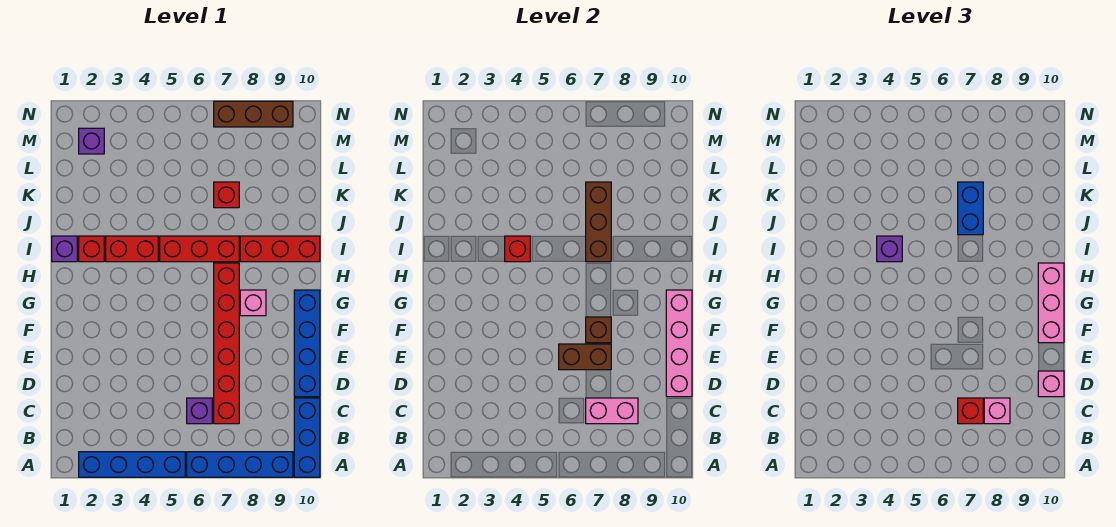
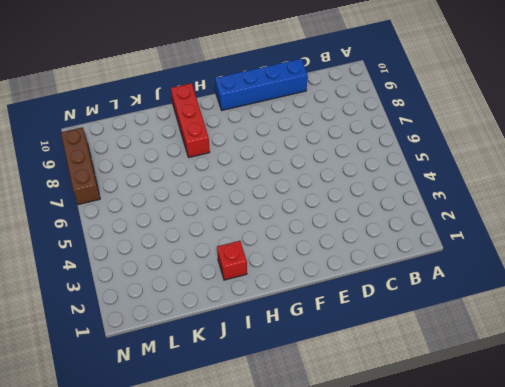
none -> blue brick A2:A5 level 1
none -> blue brick A6:A9 level 1
none -> blue brick A10:C10 level 1

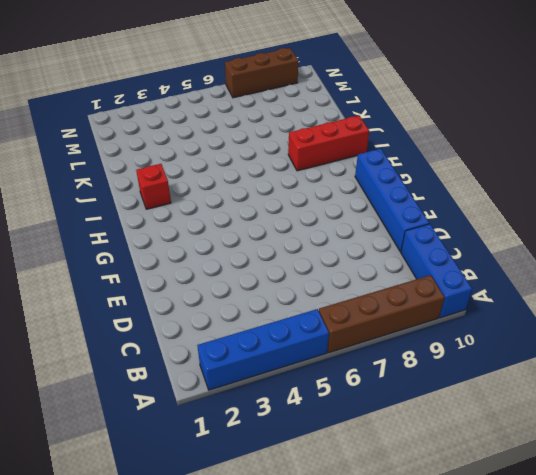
brown brick A6:A9 level 1 -> blue brick A6:A9 level 1
none -> purple brick C6 level 1
none -> red brick C7:H7 level 1
none -> pink brick G8 level 1

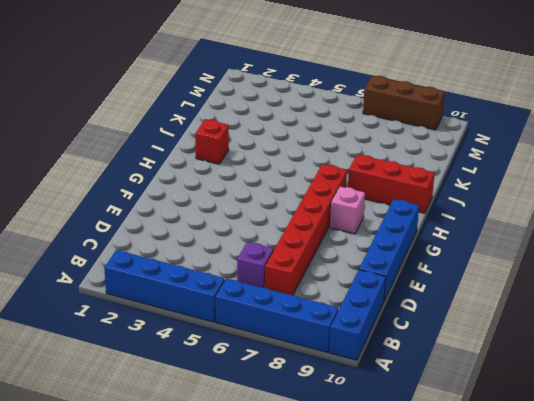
none -> purple brick I1 level 1
none -> red brick I3:I4 level 1
none -> red brick I5:I7 level 1

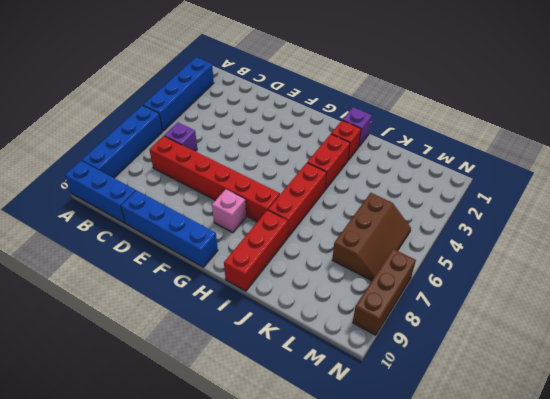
brown slope L5:M7 level 1 top L -> none
none -> red brick K7 level 1
none -> purple brick M2 level 1
none -> pink brick C7:C8 level 2

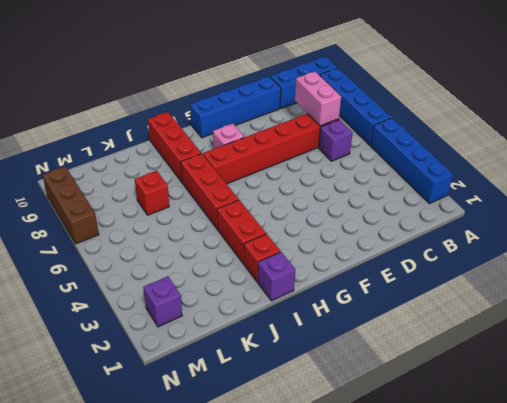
none -> pink brick D10:G10 level 2
none -> brown brick E6:E7 level 2
none -> brown brick F7 level 2

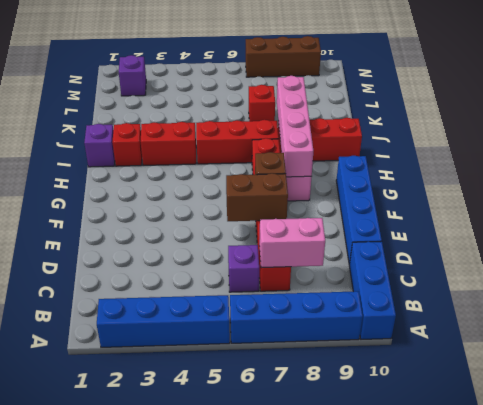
pink brick G8:J8 level 2 -> pink brick D10:G10 level 2
none -> red brick I4 level 2
none -> brown brick I7:K7 level 2
none -> red brick C7 level 3

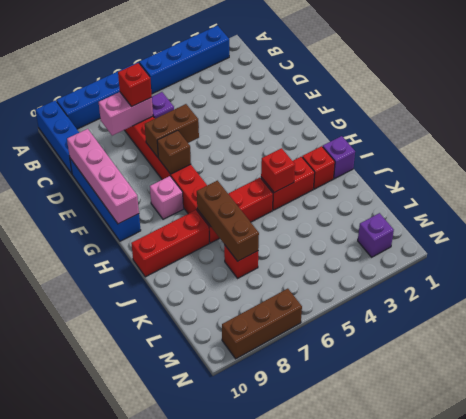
none -> pink brick C8 level 3
none -> pink brick D10 level 3
none -> pink brick F10:H10 level 3

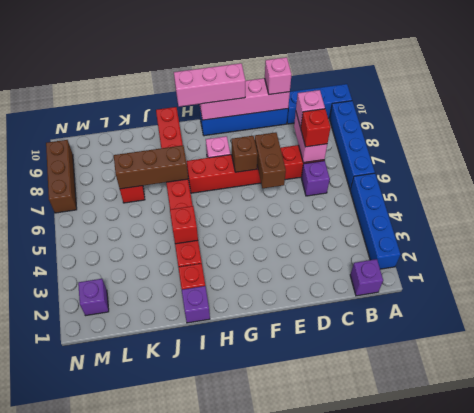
purple brick B1 level 1 -> purple brick I4 level 3
none -> blue brick J7:K7 level 3

